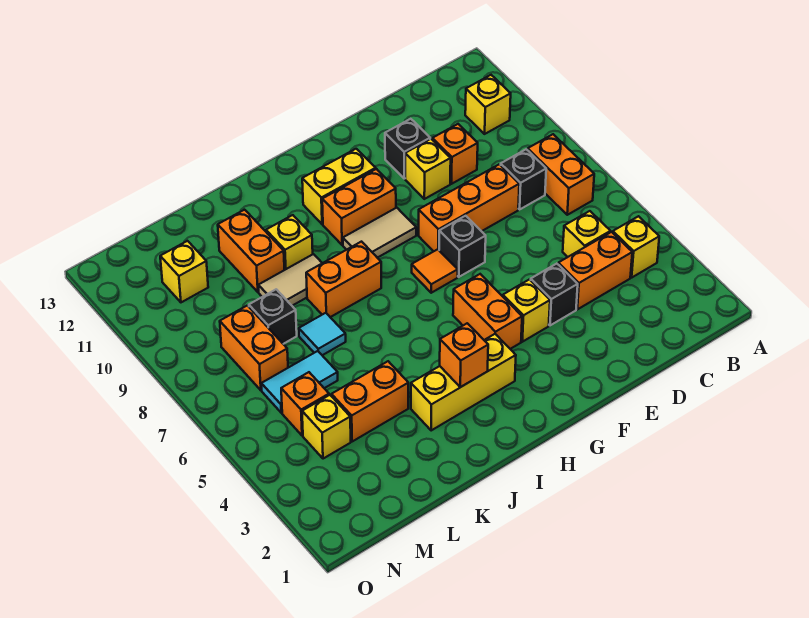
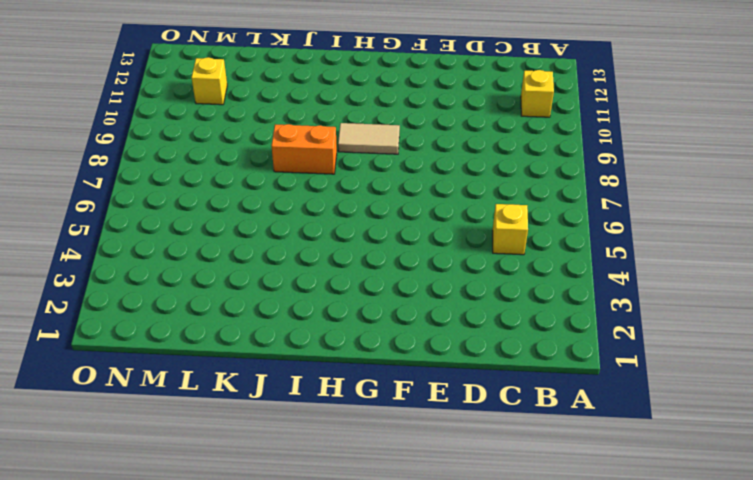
none -> yellow brick B4 level 1
none -> orange brick B7:B8 level 1
none -> orange brick C4:D4 level 1
none -> black brick C8 level 1

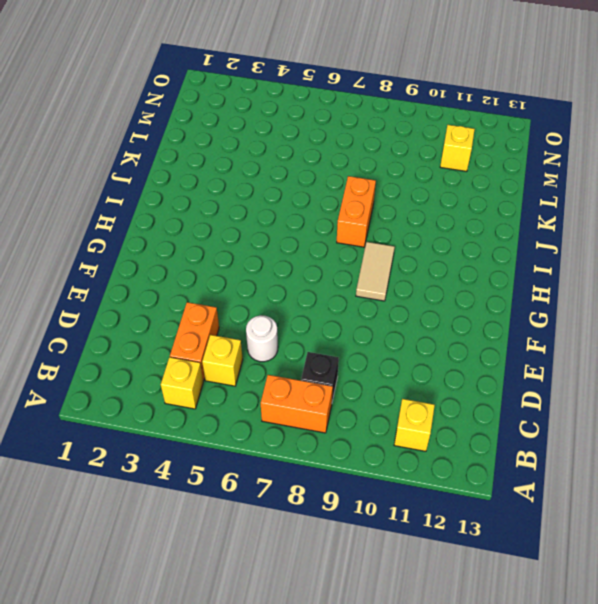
white round brick D6 level 1 -> none
none -> orange brick D8:F8 level 1
none -> orange brick D10 level 1
none -> black brick E4 level 1
none -> yellow brick E10 level 1

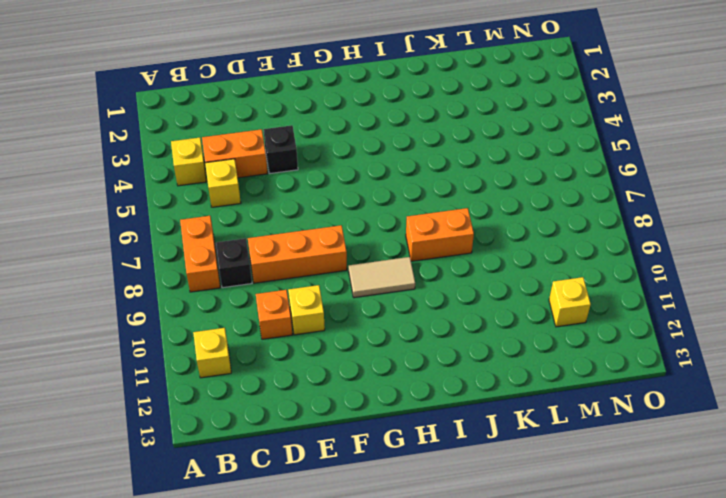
none -> black brick E11 level 1
none -> yellow brick F4 level 1
none -> black brick F7 level 1
none -> orange brick G4:G5 level 1

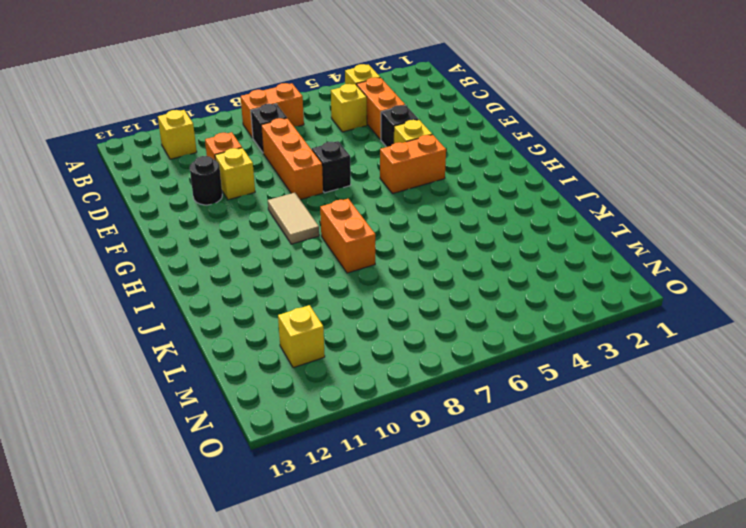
black round brick E11 level 1 -> black brick E11 level 1
none -> orange tile G7 level 1
none -> orange brick G10:H10 level 1
none -> yellow brick G11:H11 level 1
none -> yellow brick H3:J3 level 1

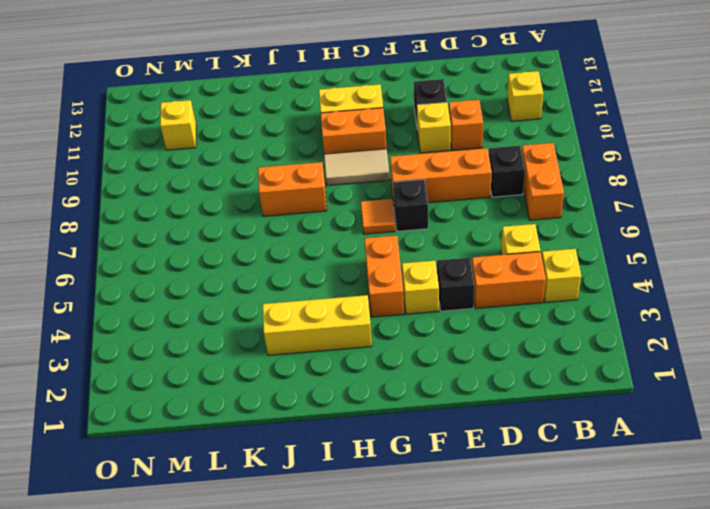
none -> tan tile J9:K9 level 1
none -> yellow brick J10 level 1
none -> orange brick K4:L4 level 1
none -> cyan tile K7 level 1

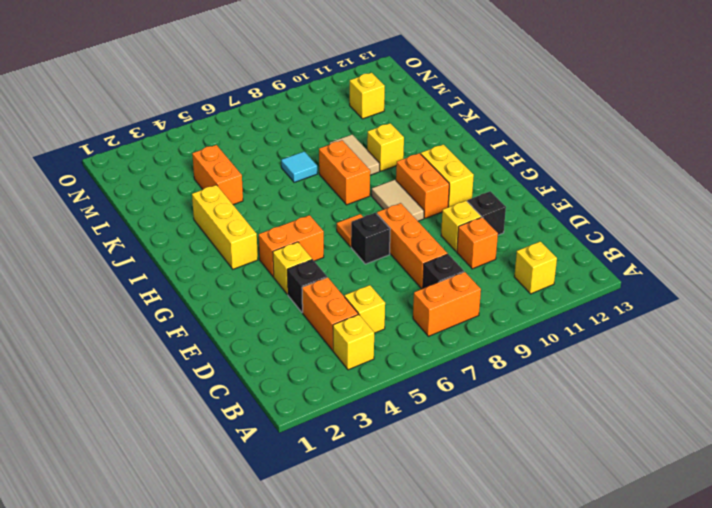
none -> orange brick K10:K11 level 1
none -> cyan tile L6:M6 level 1
none -> black brick L8 level 1
none -> yellow brick M4 level 1

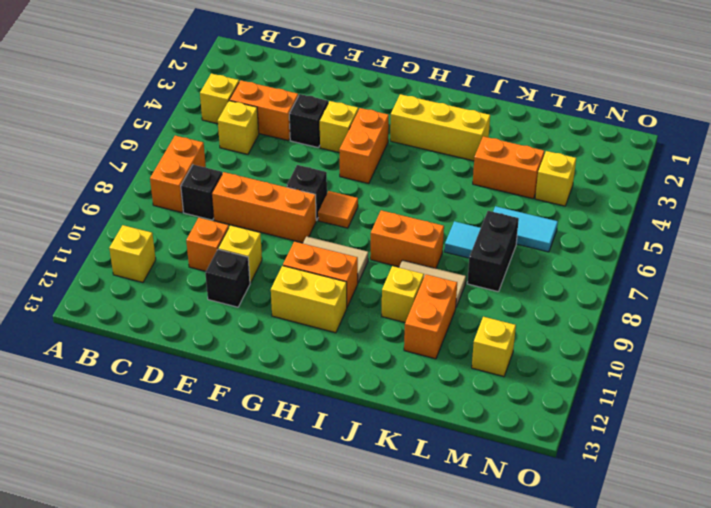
black brick L7:L8 level 1 -> black brick L8 level 1
none -> orange brick M5 level 1
none -> orange brick M7:M8 level 1
none -> orange brick I3 level 2

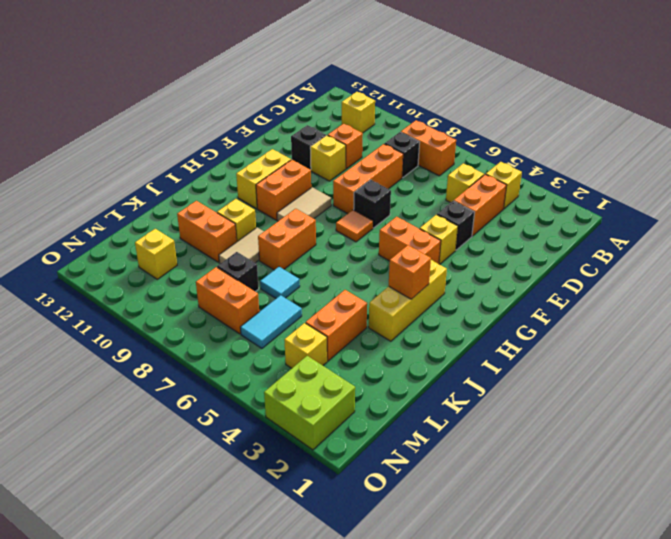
lime brick N2:O3 level 1 -> none
none -> orange brick M5 level 1

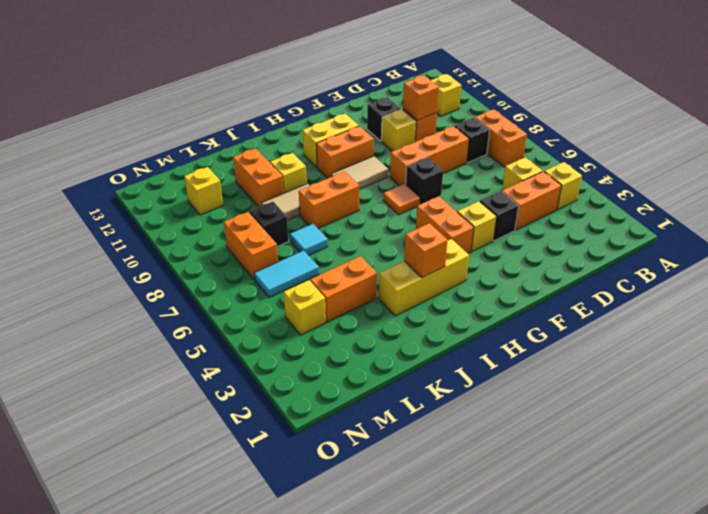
orange brick D10 level 2 -> orange brick M5 level 1

